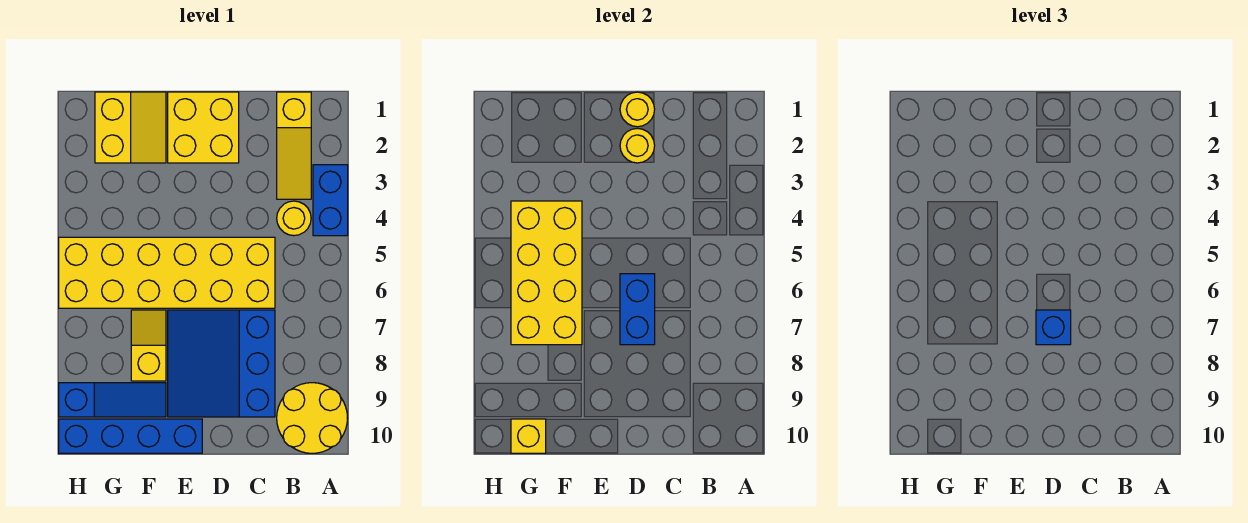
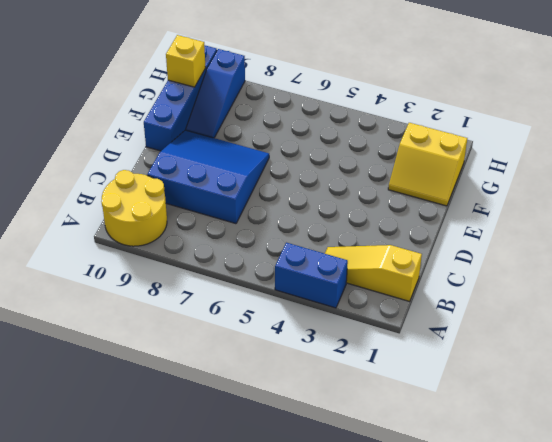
none -> yellow round brick B4 level 1
none -> yellow brick C5:H6 level 1
none -> yellow brick D1:E2 level 1

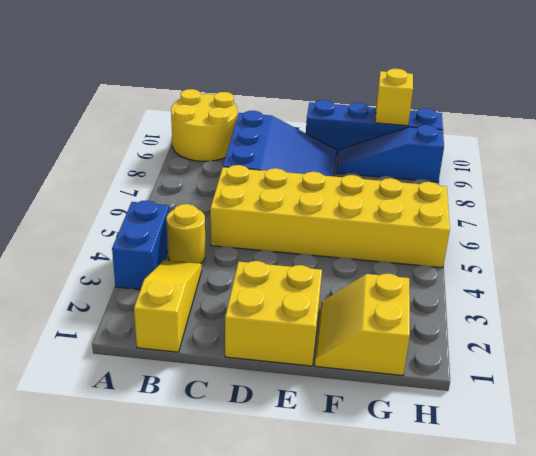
none -> yellow slope F7:F8 level 1 top 8
none -> yellow round brick D1 level 2
none -> yellow round brick D2 level 2

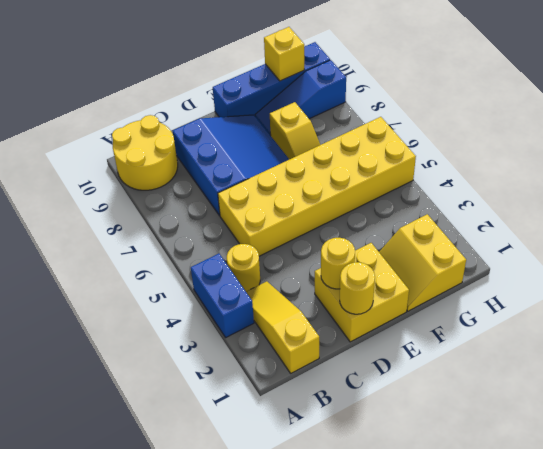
none -> blue brick D6:D7 level 2
none -> yellow brick F4:G7 level 2
none -> blue brick D7 level 3

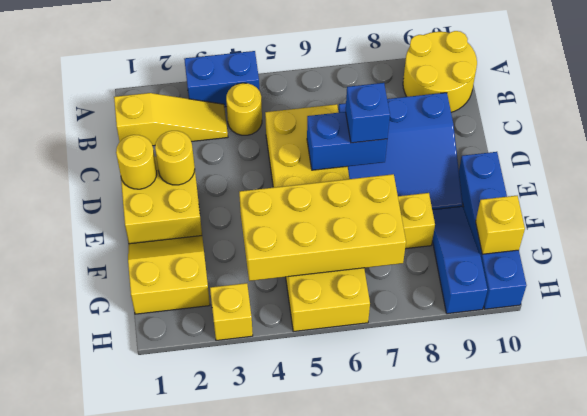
yellow brick H3 level 1 -> none

